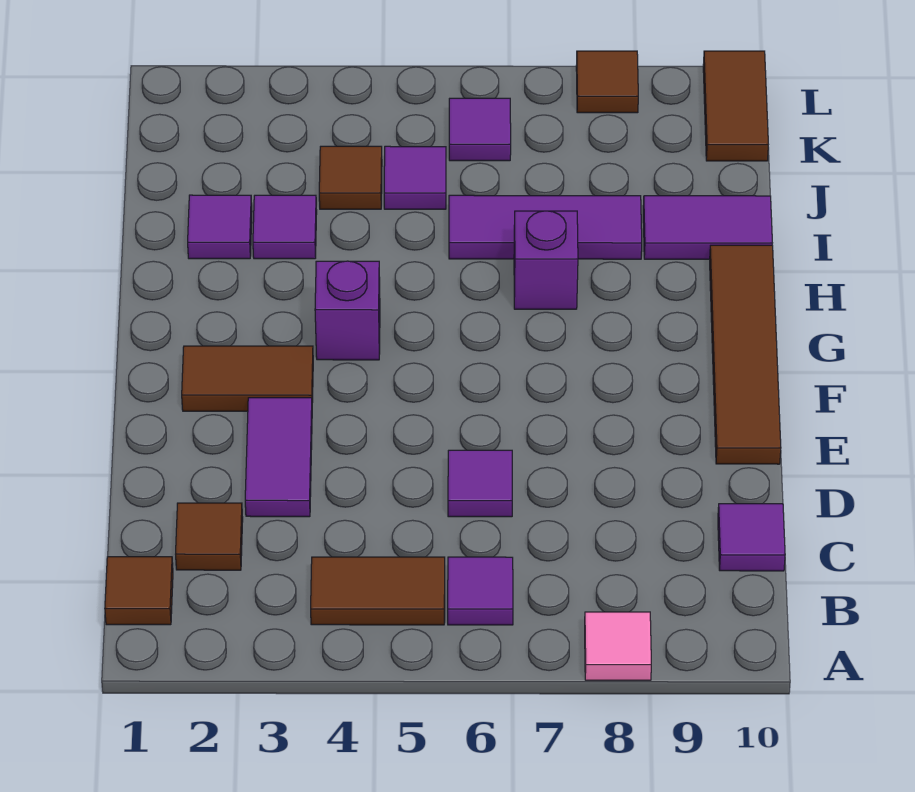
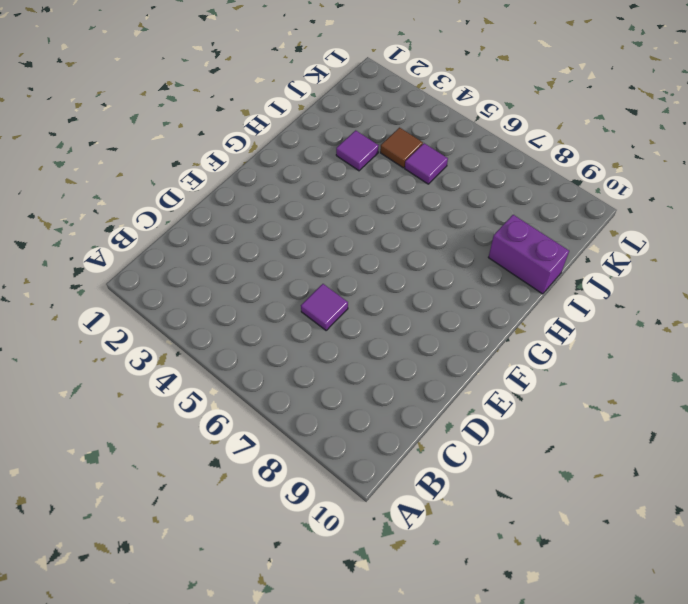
purple brick I9:I10 level 1 -> purple tile I9:I10 level 1
none -> pink tile A8 level 1
none -> brown tile B1 level 1
none -> brown tile B4:B5 level 1

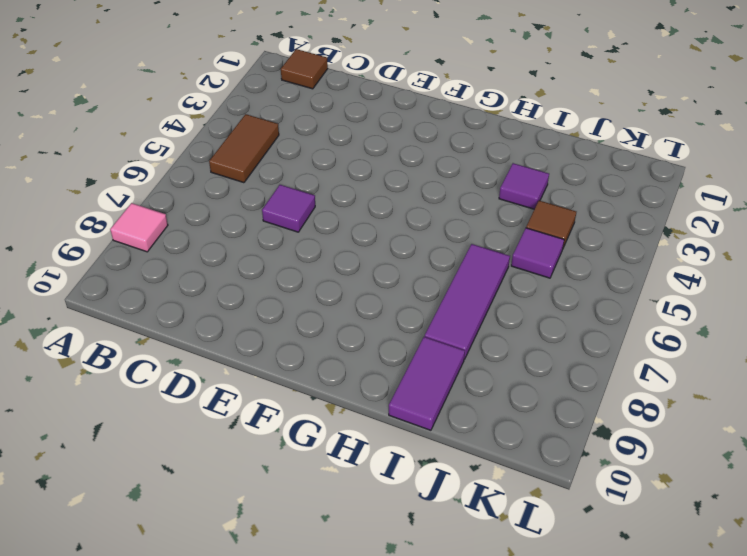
none -> purple tile B6 level 1
none -> brown tile C2 level 1
none -> purple tile C10 level 1

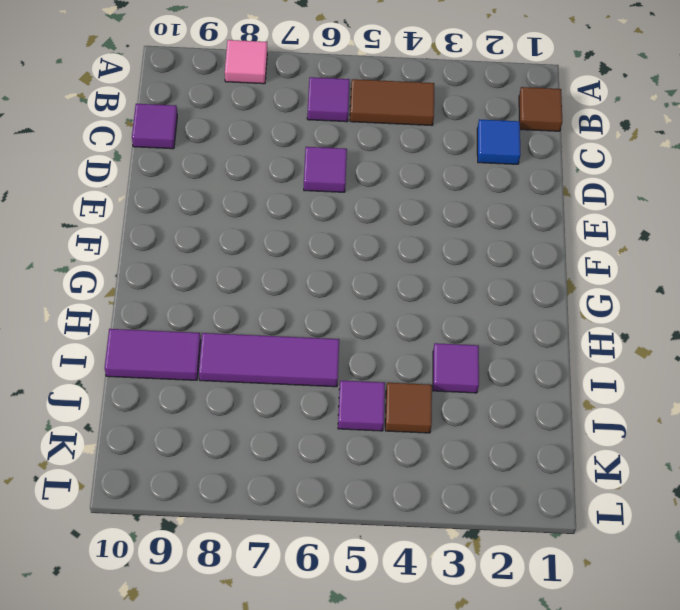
blue tile C2 level 1 -> brown tile C2 level 1
none -> purple tile D3:E3 level 1
none -> brown tile E10:H10 level 1
none -> brown tile F2:F3 level 1

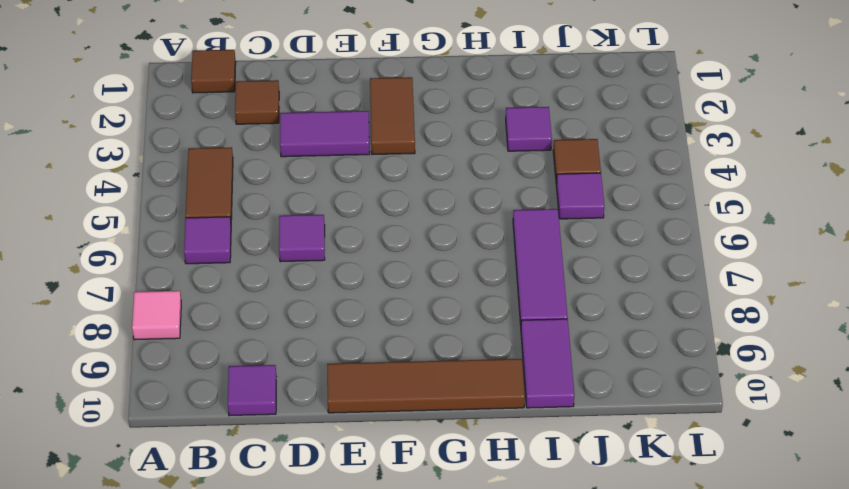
none -> purple brick G4 level 1
none -> purple brick H7 level 1
none -> purple tile I2 level 1

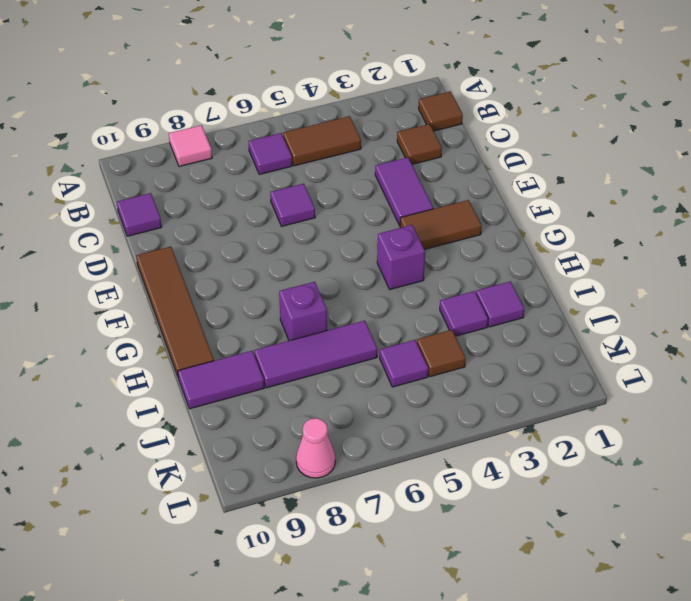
pink cone L8 level 1 -> brown tile L8 level 1
none -> purple tile K6 level 1
none -> brown tile K10:L10 level 1

